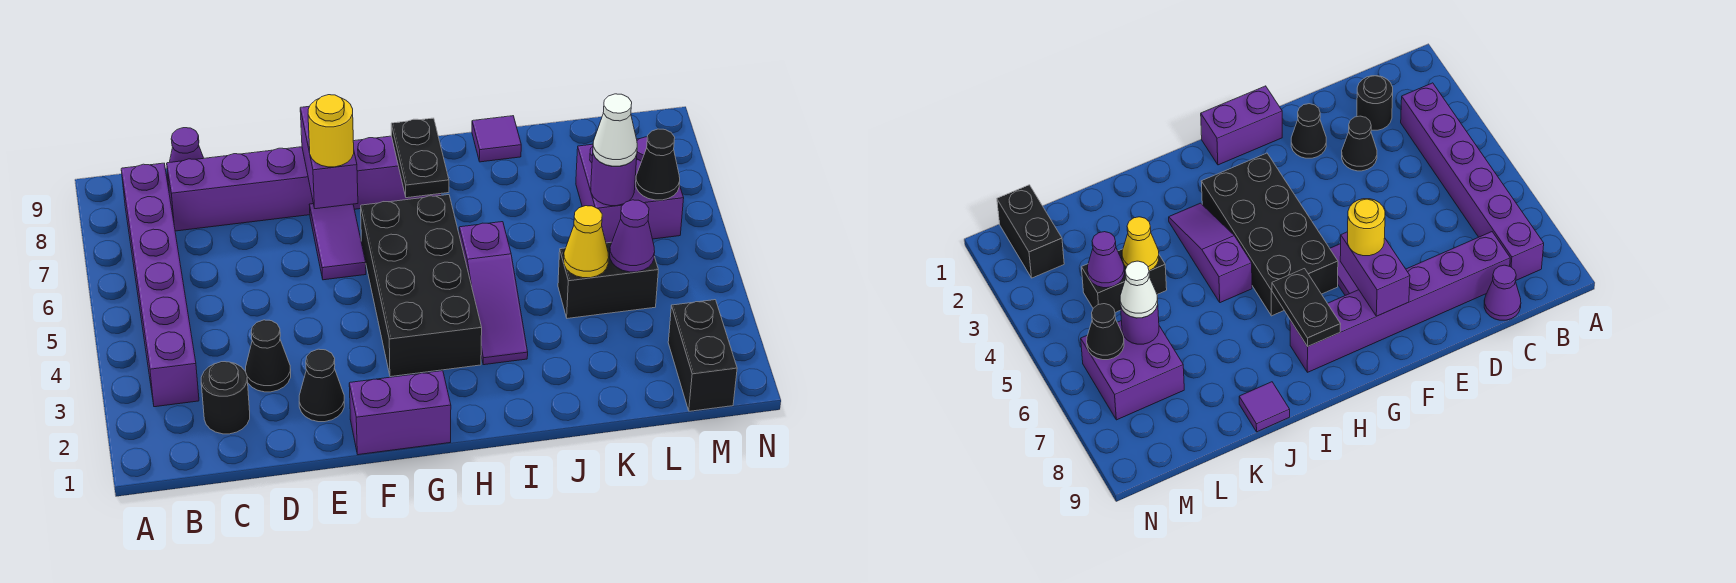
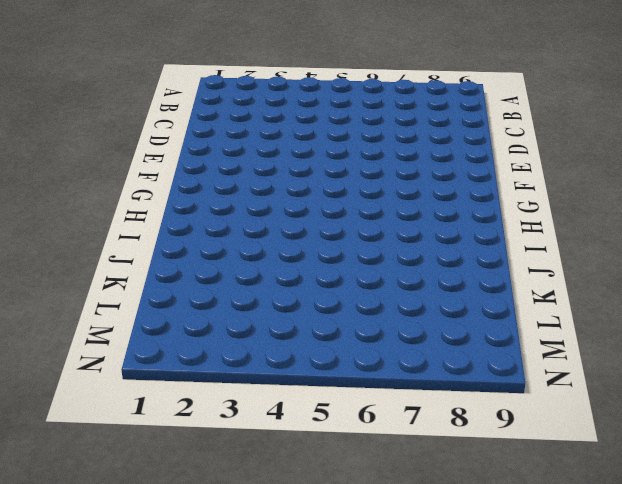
none -> purple brick B3:B8 level 1
none -> black round brick C2 level 1
none -> purple brick C8:H8 level 1

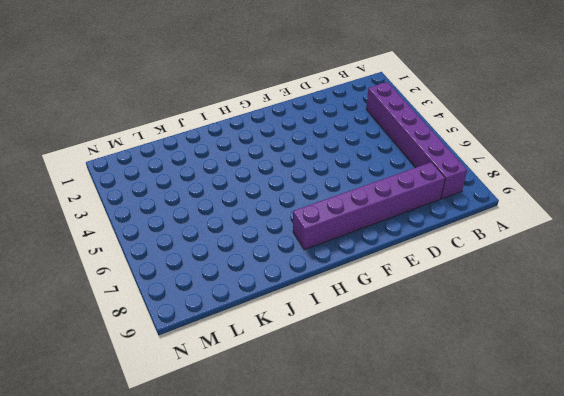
none -> black round brick C2 level 1
none -> purple cone C9 level 1
none -> black cone D3 level 1

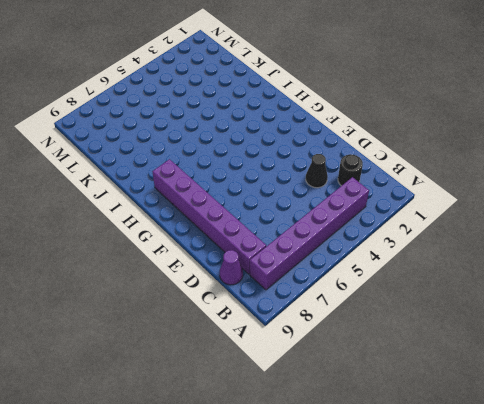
none -> black cone E2 level 1
none -> purple brick F1:G1 level 1
none -> purple tile F6:F7 level 1

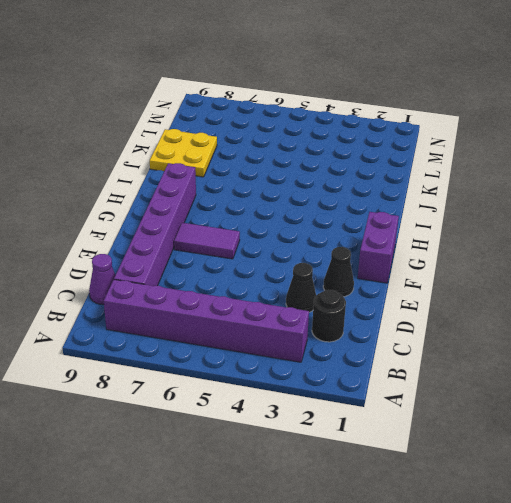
yellow plate J8:K9 level 1 -> purple tile J9 level 1
none -> black brick G3:H6 level 1
none -> purple slope I3:I5 level 1 top 5
none -> black brick K4:L4 level 1

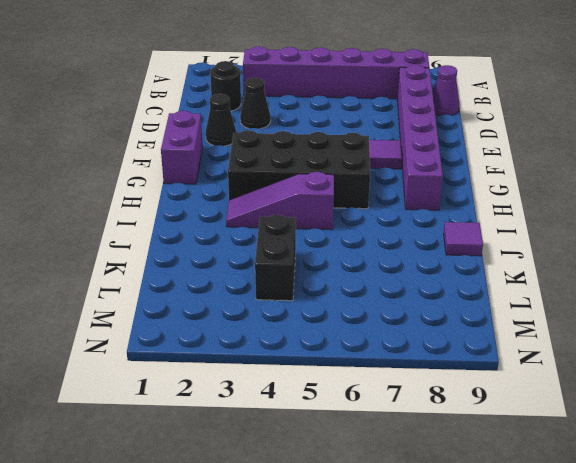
none -> purple brick L6:M7 level 1
none -> black brick M1:M2 level 1
none -> purple brick F7:F8 level 2

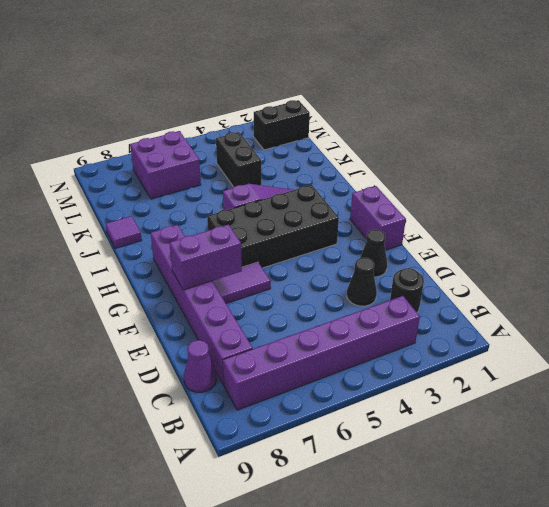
none -> black plate H7:H8 level 2
none -> yellow cone K4 level 2
none -> purple cone L4 level 2

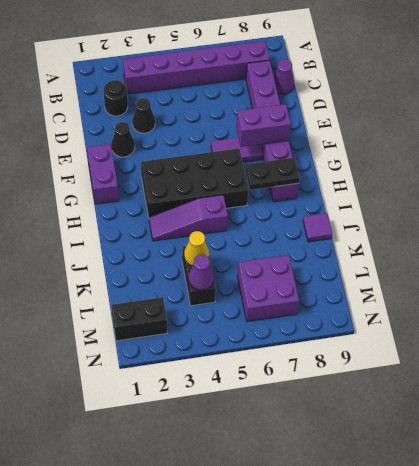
none -> purple round brick L6 level 2
none -> black cone M6 level 2
none -> yellow round brick F7 level 3

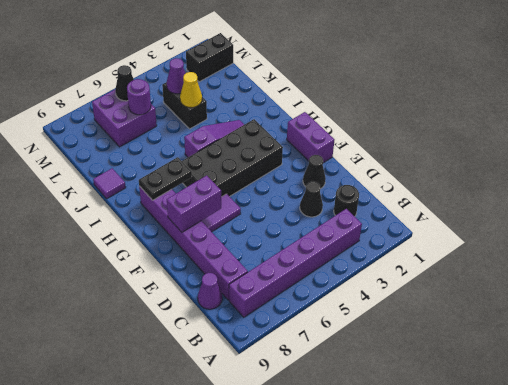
none -> yellow round brick F7 level 3
none -> white cone L6 level 3

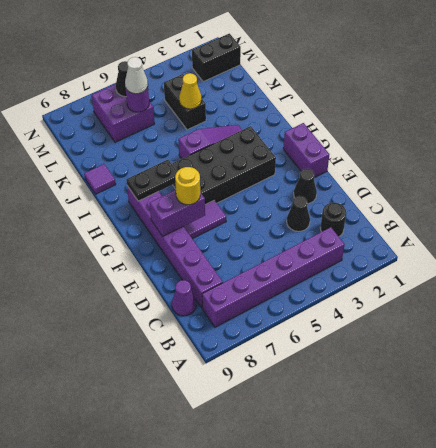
none -> purple cone L4 level 2

